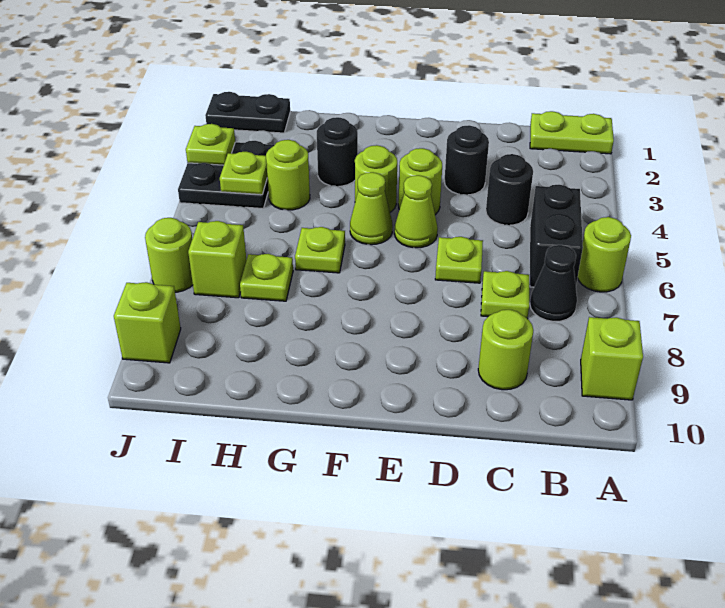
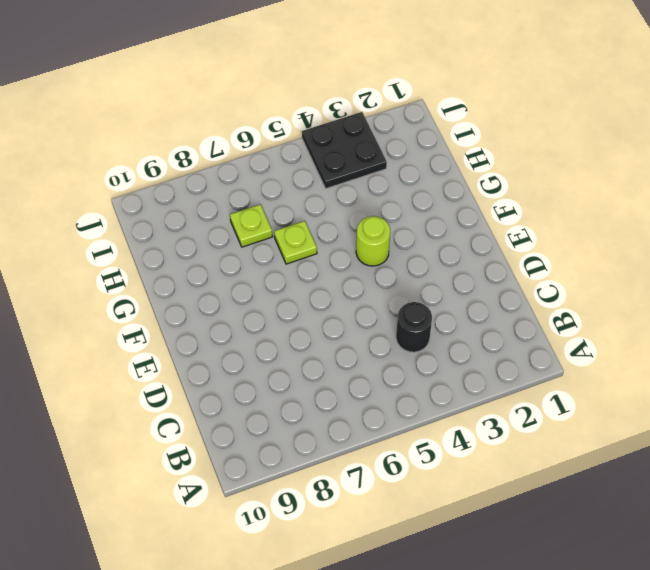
none -> lime plate A1:B1 level 1
none -> lime round brick A6 level 1
none -> lime brick A9 level 1

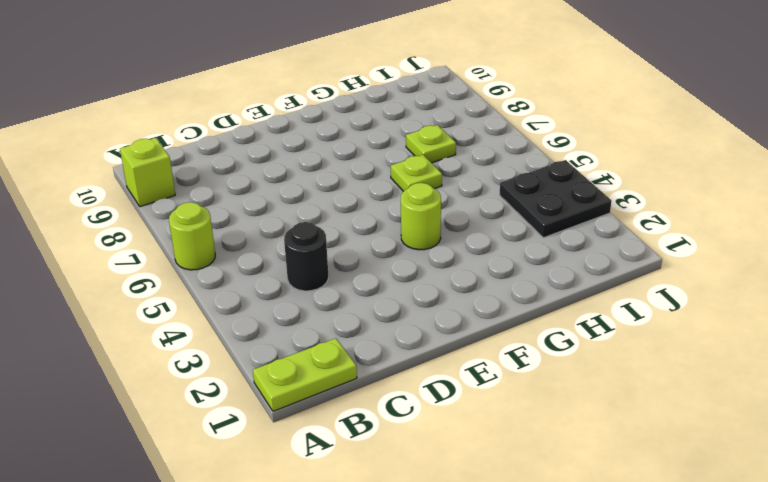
none -> black brick B5:B6 level 1
none -> black cone B7 level 1
none -> lime plate C7 level 1

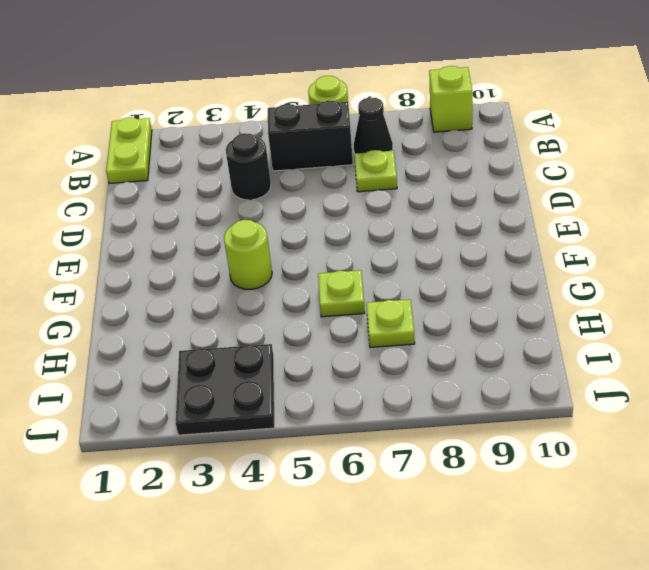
none -> lime round brick C9 level 1
none -> black round brick D3 level 1
none -> lime plate D6 level 1

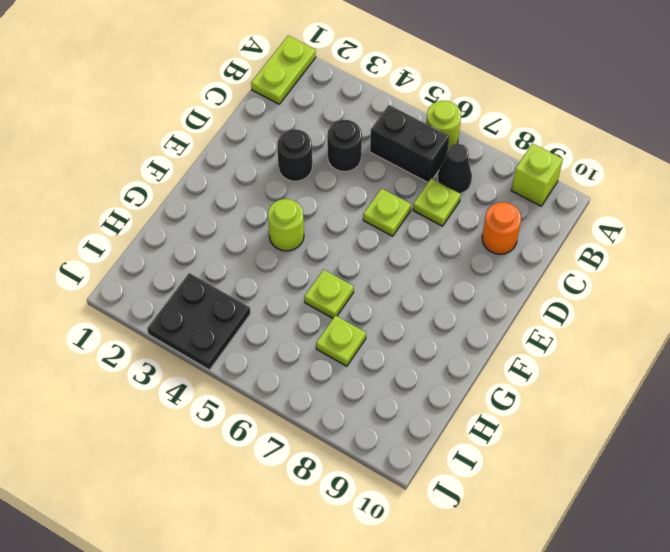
orange round brick C9 level 1 -> lime round brick C9 level 1
none -> lime round brick E4 level 1
none -> lime cone E5 level 1
none -> lime cone F5 level 1

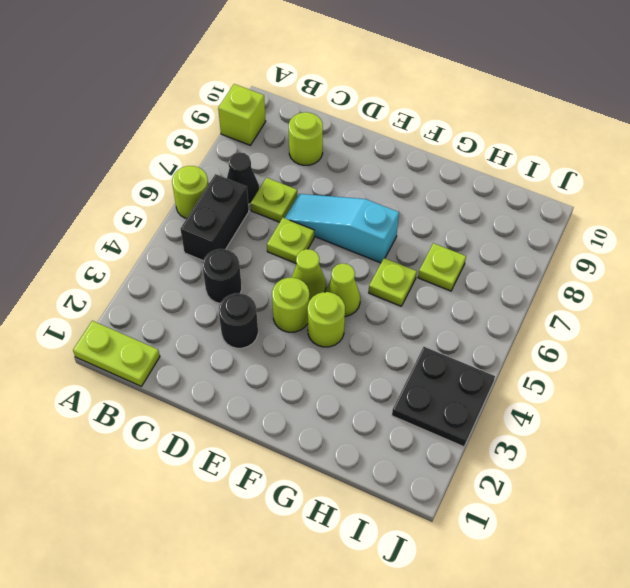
cyan slope D7:F7 level 1 top F -> none
none -> black round brick G3 level 1
none -> lime round brick H4 level 1
none -> black plate I1:J1 level 1

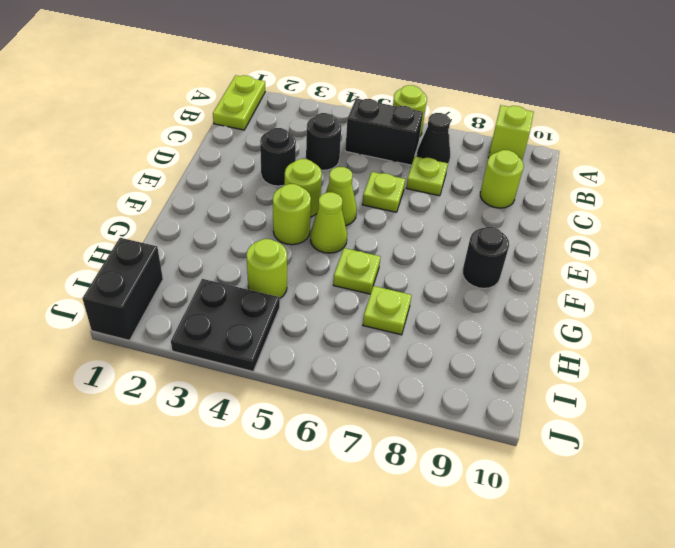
black round brick F9 level 1 -> black round brick G3 level 1
black brick I1:J1 level 1 -> black plate I1:J1 level 1
none -> lime brick I7 level 1
none -> lime round brick J7 level 1
none -> lime brick J9 level 1

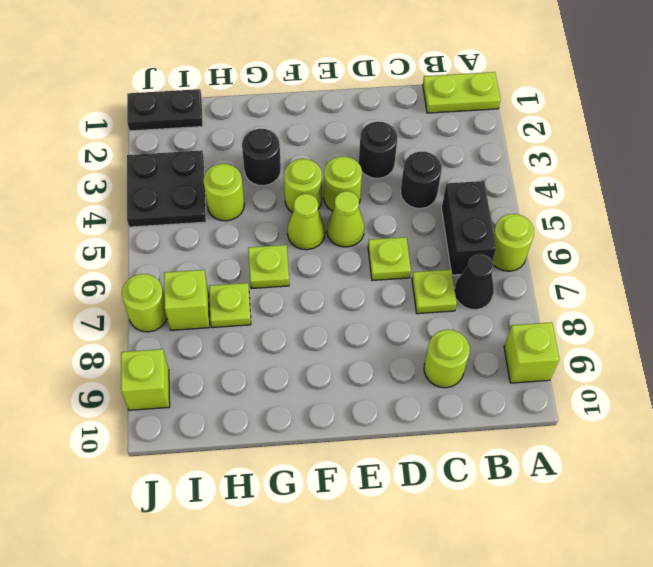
none -> lime plate I4 level 2
none -> lime plate J3 level 2

